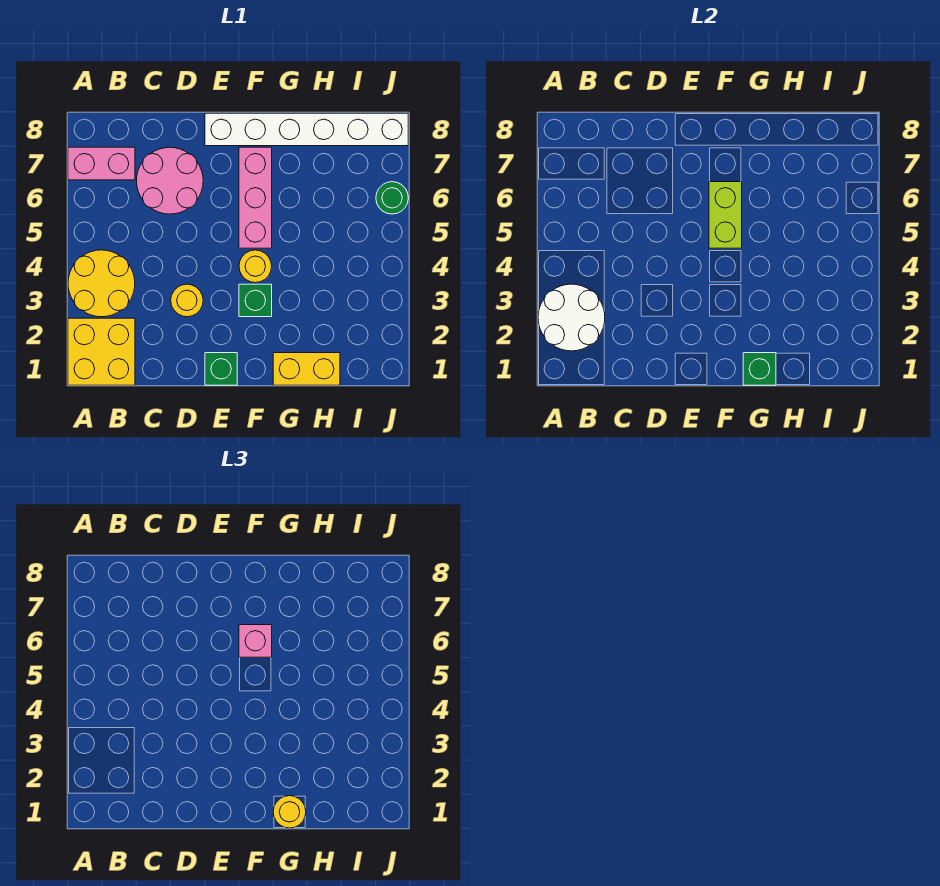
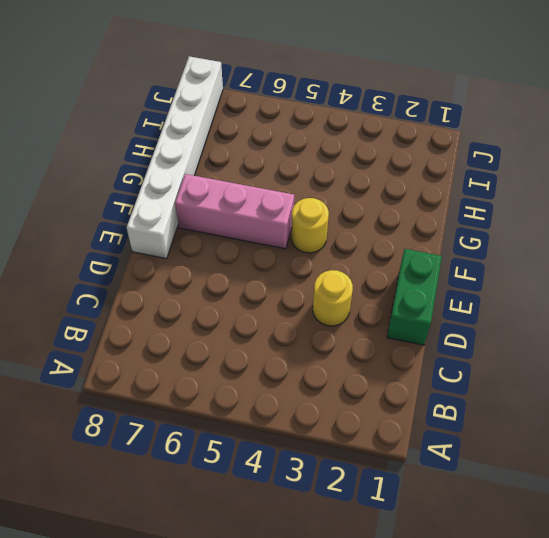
green brick D1:E1 level 1 -> green brick E1 level 1
none -> yellow brick A1:B2 level 1
none -> yellow round brick A3:B4 level 1
none -> pink brick A7:B7 level 1

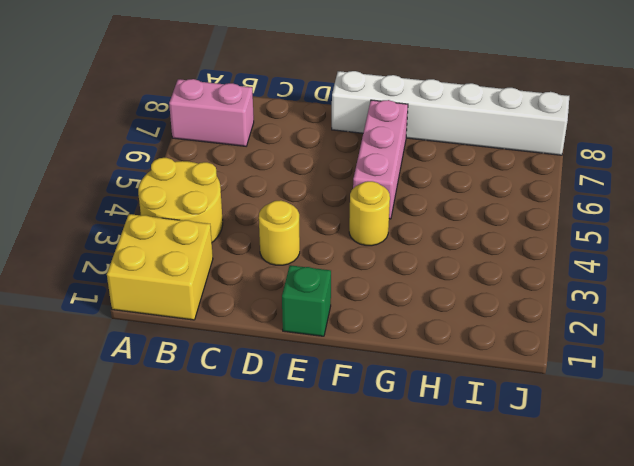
none -> pink round brick C6:D7 level 1
none -> green brick F3 level 1
none -> yellow brick G1:H1 level 1

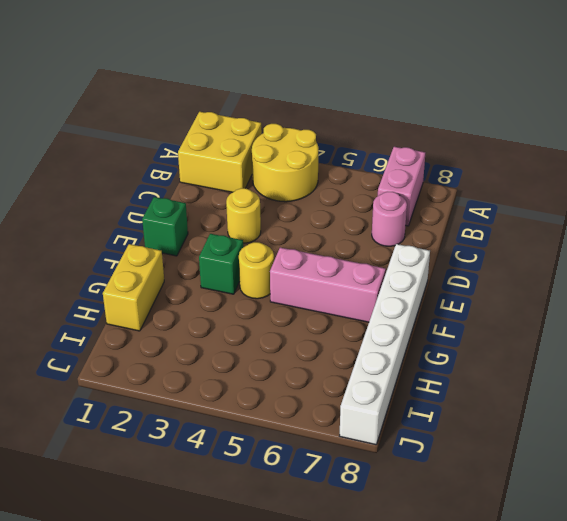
pink round brick C7 level 1 -> pink round brick C6:D7 level 1
none -> green round brick J6 level 1
none -> white round brick A2:B3 level 2
none -> lime brick F5:F6 level 2

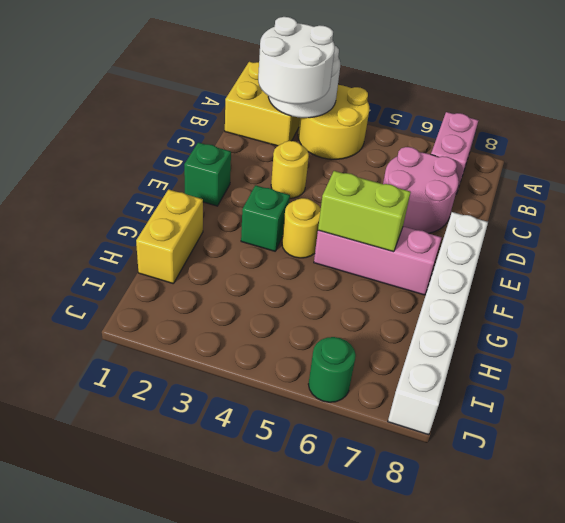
white round brick B2:C3 level 3 -> none
none -> green brick G1 level 2
none -> pink brick F6 level 3
none -> yellow round brick G1 level 3

